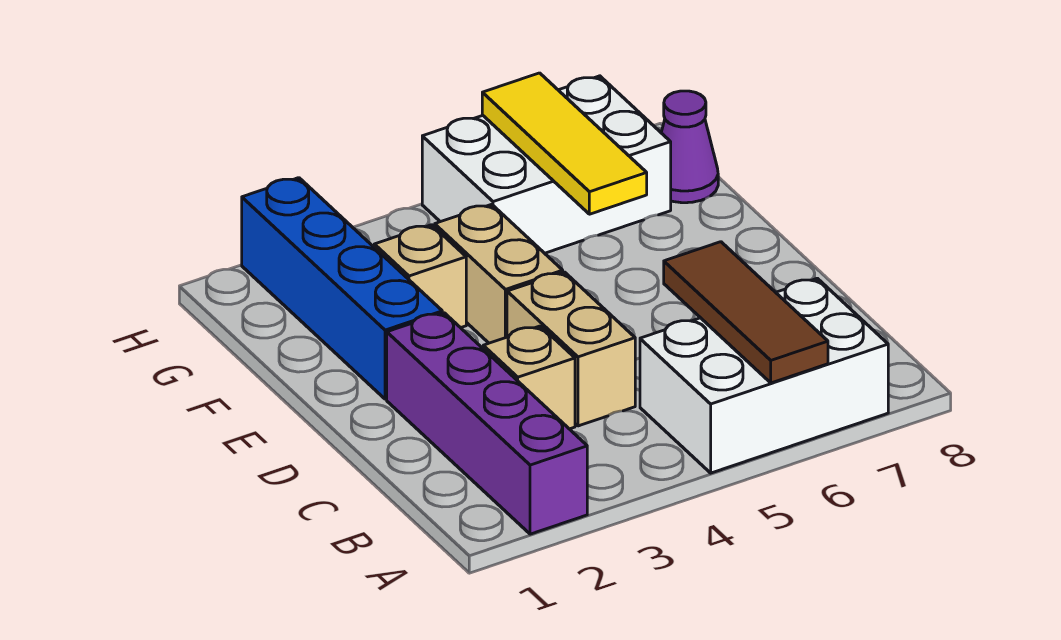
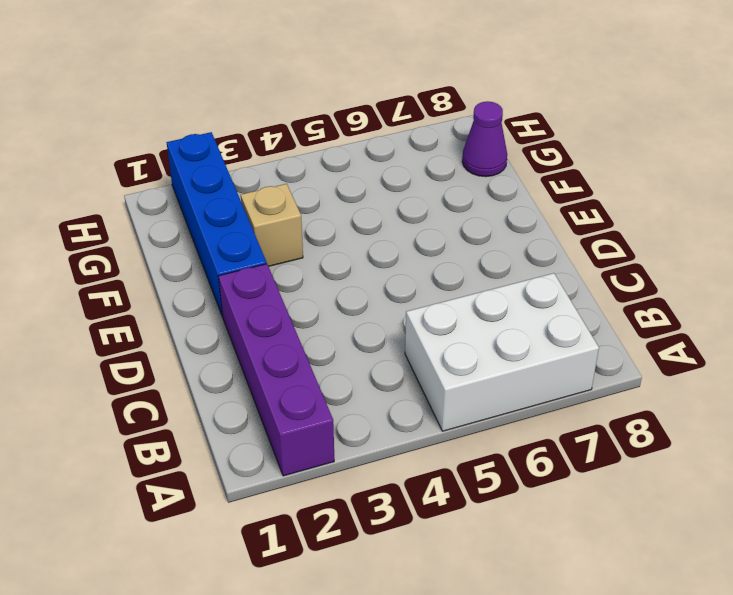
none -> tan brick C3 level 1
none -> tan brick C4:D4 level 1

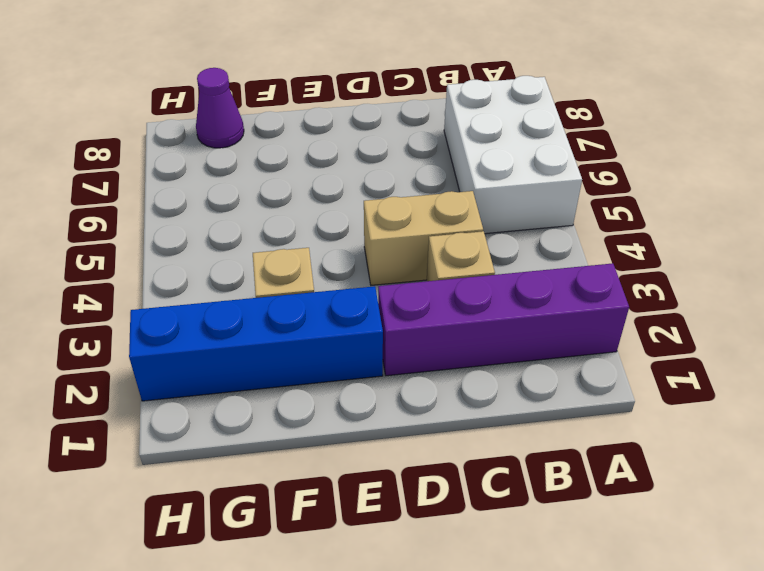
none -> tan brick E4:F4 level 1
none -> white brick G5:H7 level 1

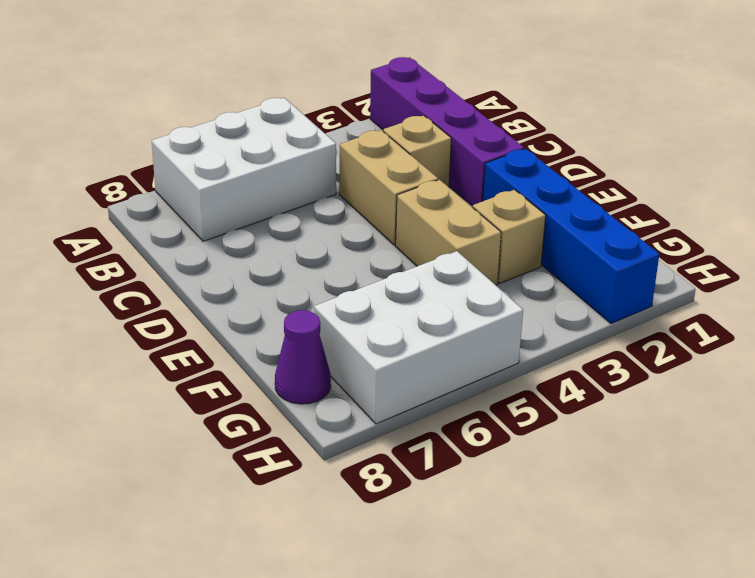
none -> brown tile A6:C6 level 2
none -> yellow tile F6:H6 level 2

